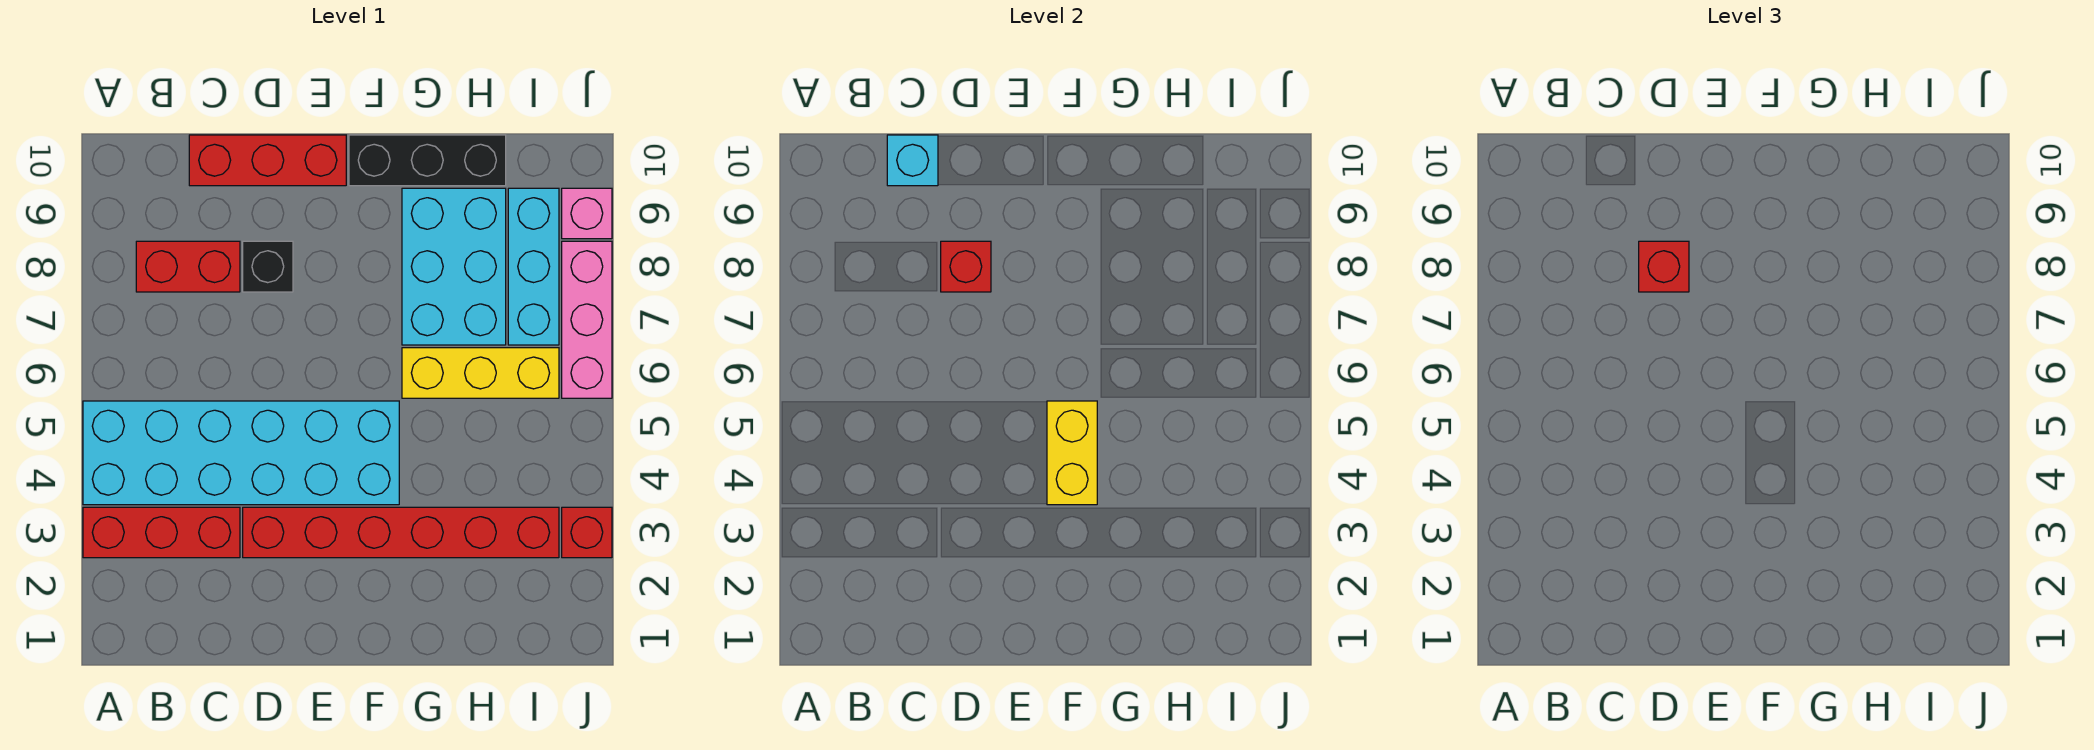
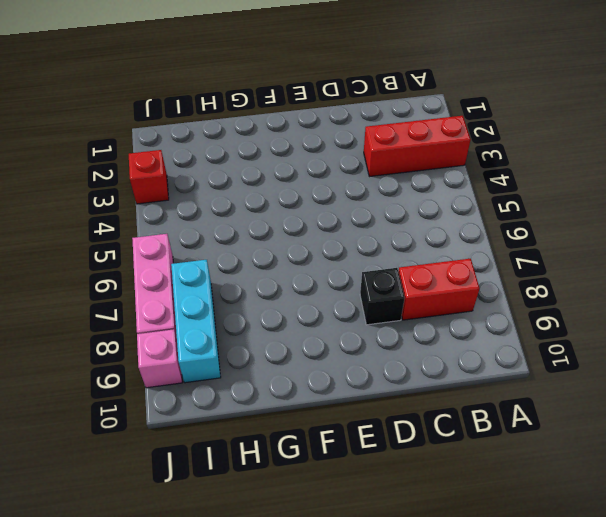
none -> cyan brick A4:F5 level 1
none -> red brick C10:E10 level 1
none -> red brick D3:I3 level 1

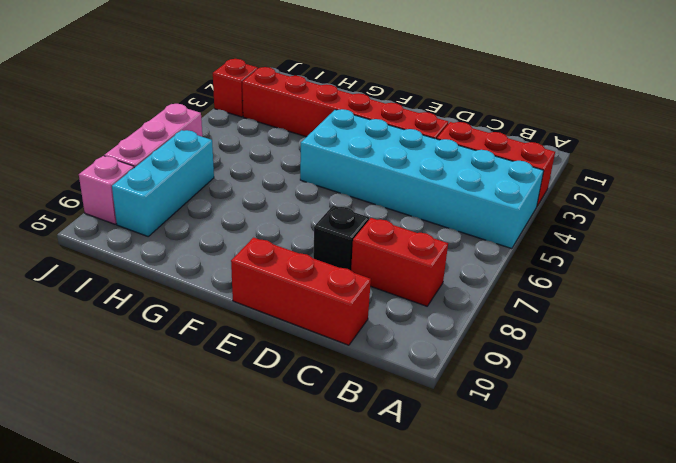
none -> black brick F10:H10 level 1
none -> yellow brick G6:I6 level 1
none -> cyan brick G7:H9 level 1

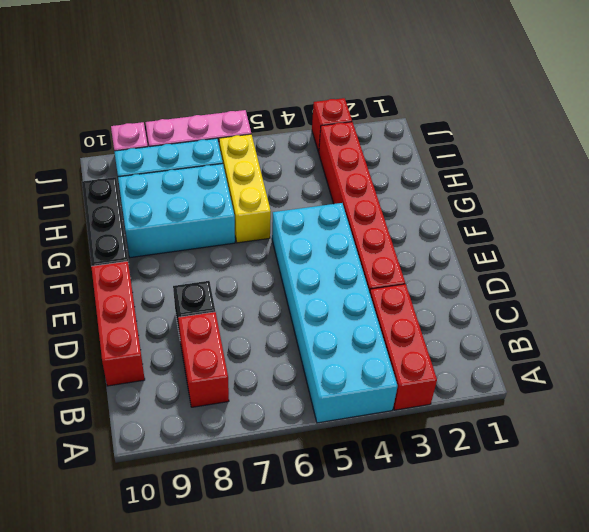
none -> cyan brick C10 level 2
none -> red brick D8 level 2
none -> yellow brick F4:F5 level 2

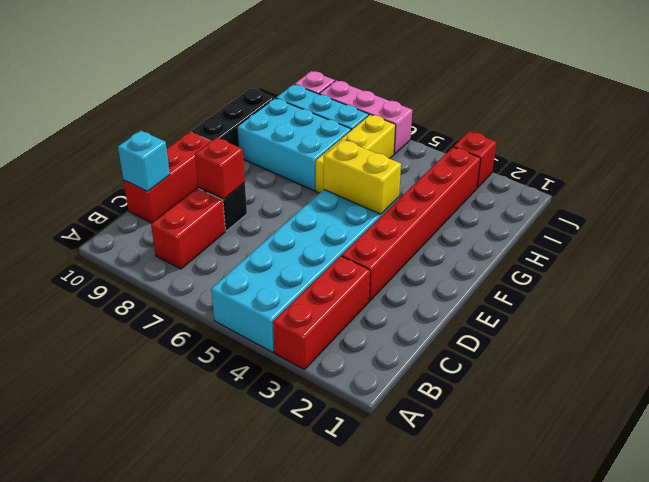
none -> red brick D8 level 3

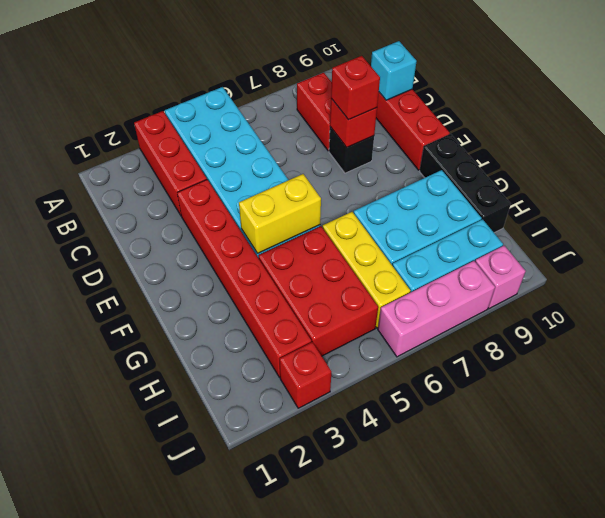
red brick G4:I5 level 1 -> none

